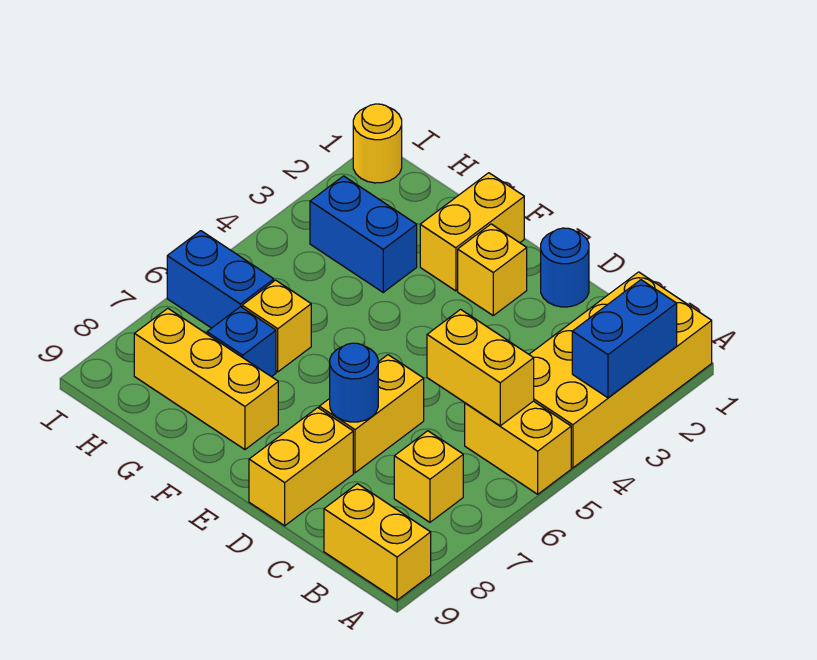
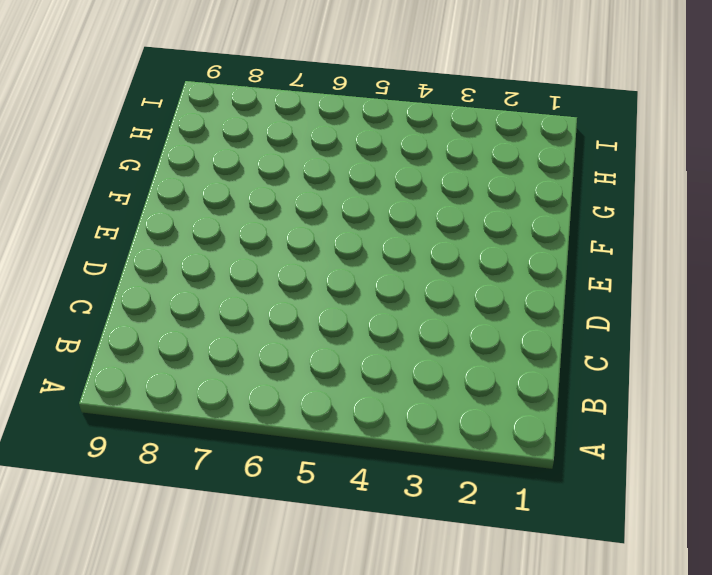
none -> yellow brick A1:B4 level 1
none -> yellow brick A5:B5 level 1
none -> yellow brick A9:B9 level 1

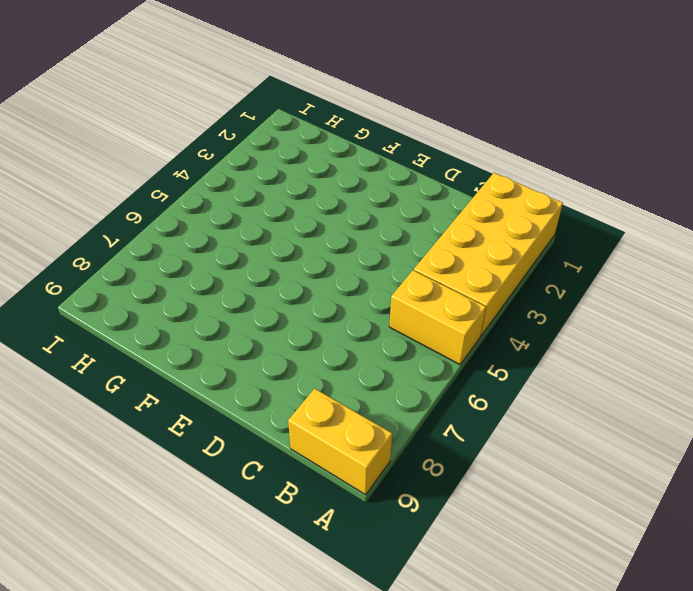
none -> yellow brick B7 level 1
none -> blue round brick D1 level 1
none -> yellow brick D6:D7 level 1

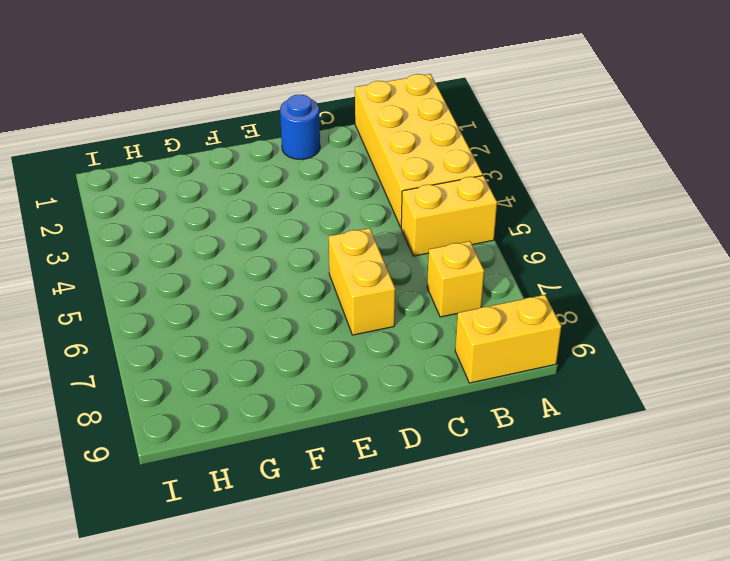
none -> yellow brick D8:D9 level 1
none -> yellow brick E2 level 1
none -> yellow brick F1:F2 level 1

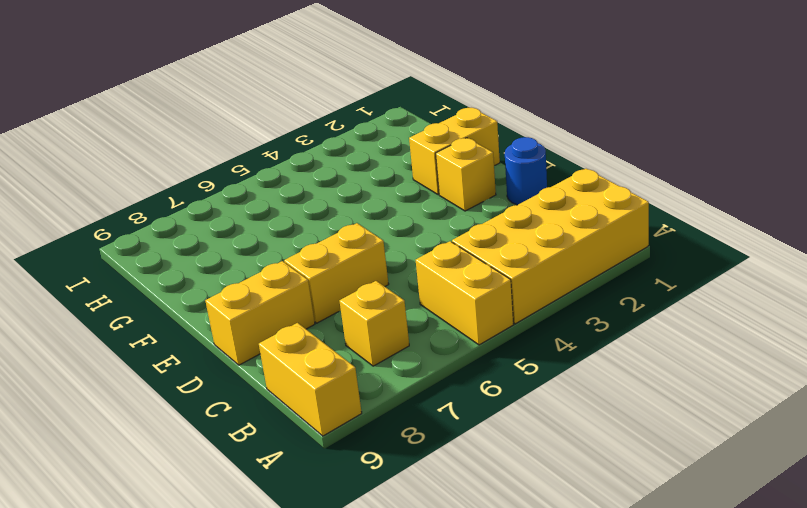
none -> yellow brick F8:H8 level 1
none -> blue brick G3:H3 level 1
none -> yellow brick G6 level 1

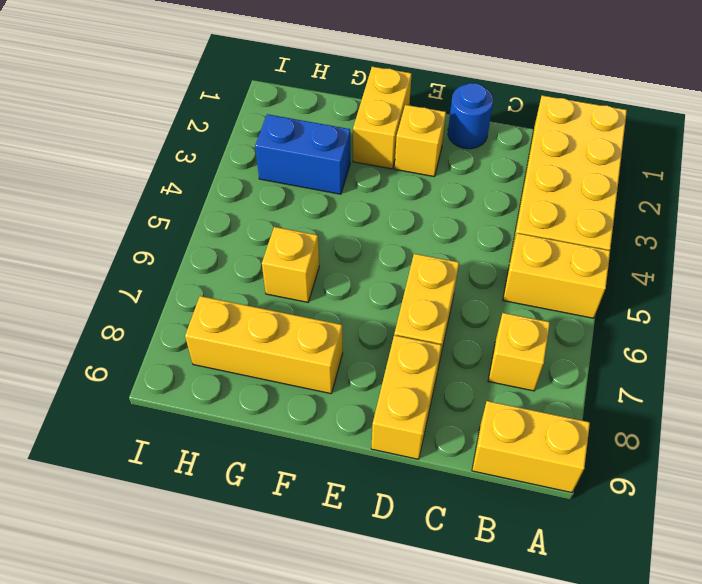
none -> blue brick G7 level 1
none -> blue brick H6:I6 level 1
none -> yellow round brick I1 level 1

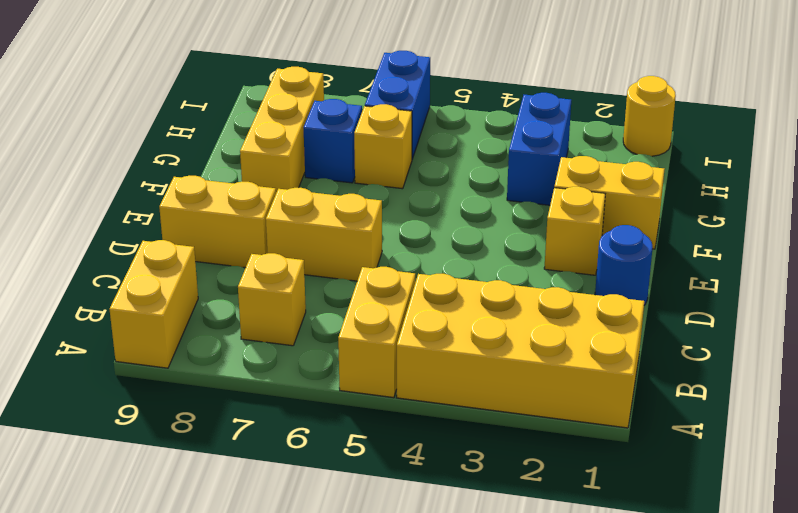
none -> blue brick A2:A3 level 2
none -> yellow brick B5:C5 level 2
none -> blue round brick D7 level 2

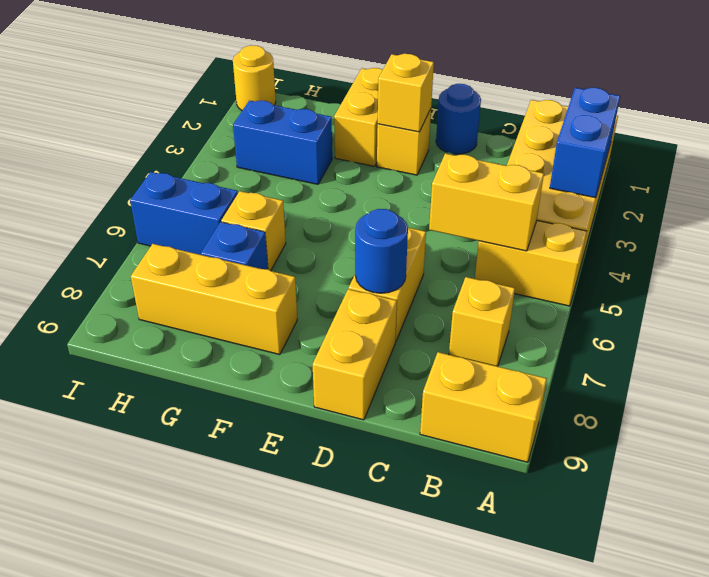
yellow brick E2 level 2 -> none

